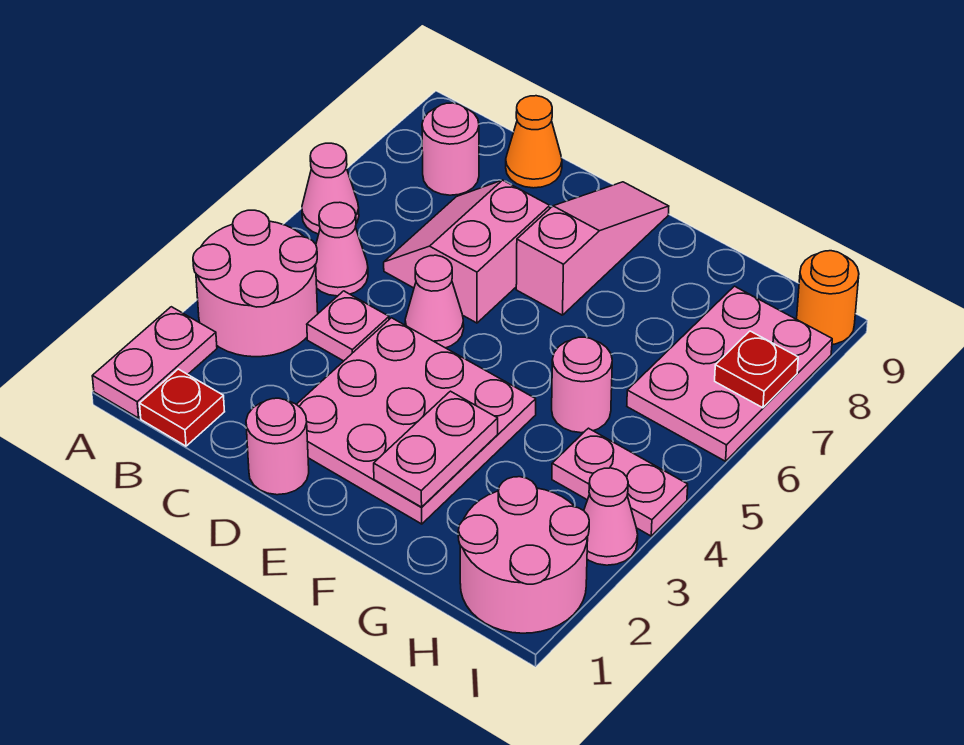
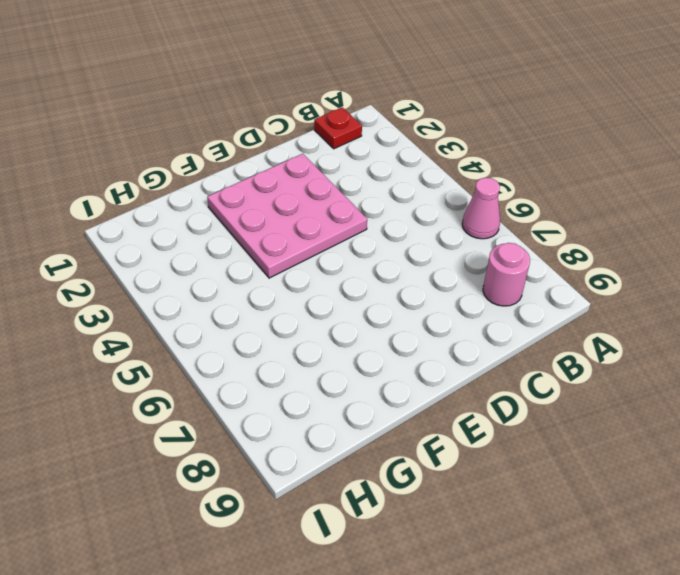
none -> pink plate A1:A2 level 1
none -> pink round brick A3:B4 level 1
none -> pink cone B5 level 1

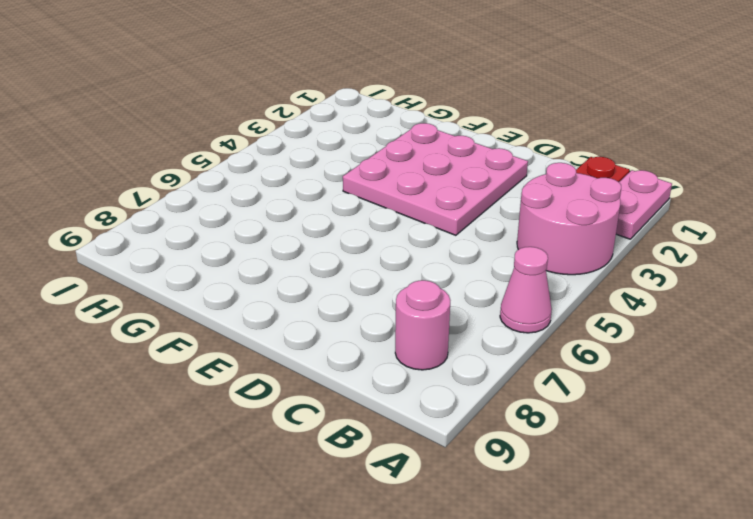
none -> pink cone B5 level 1
none -> pink plate C4 level 1
none -> pink slope C6:D7 level 1 top D

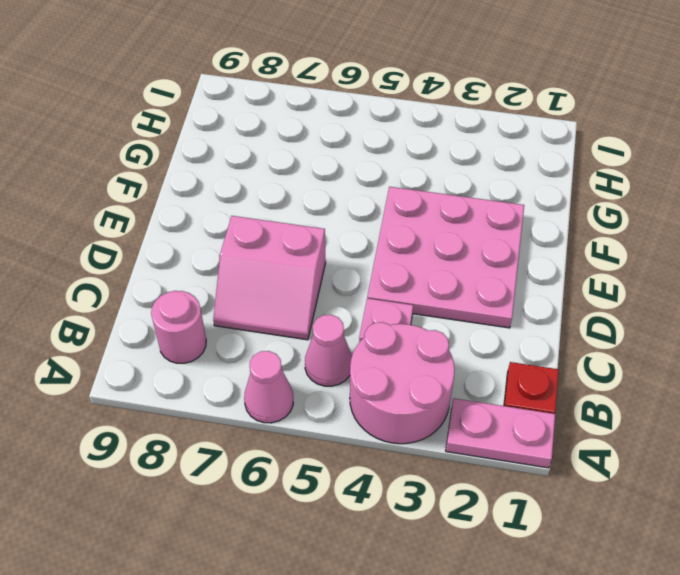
none -> orange cone C9 level 1
none -> pink round brick D1 level 1
none -> pink cone D5 level 1

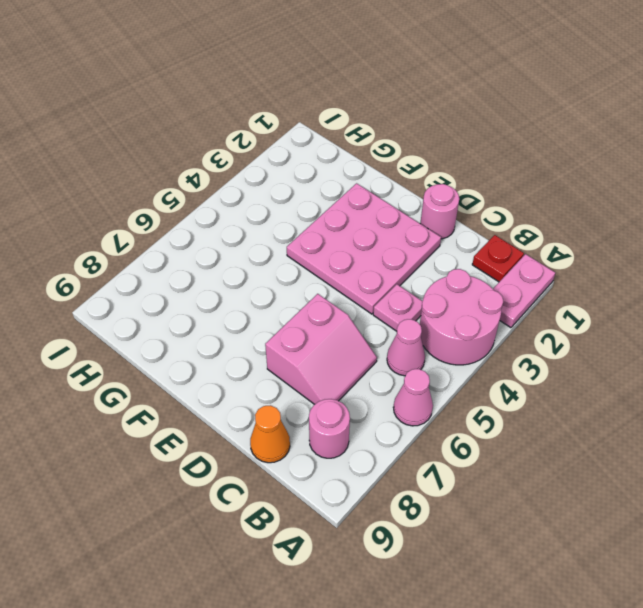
none -> pink cone D5 level 1
none -> pink slope E7:E9 level 1 top 7
none -> pink round brick G5 level 1

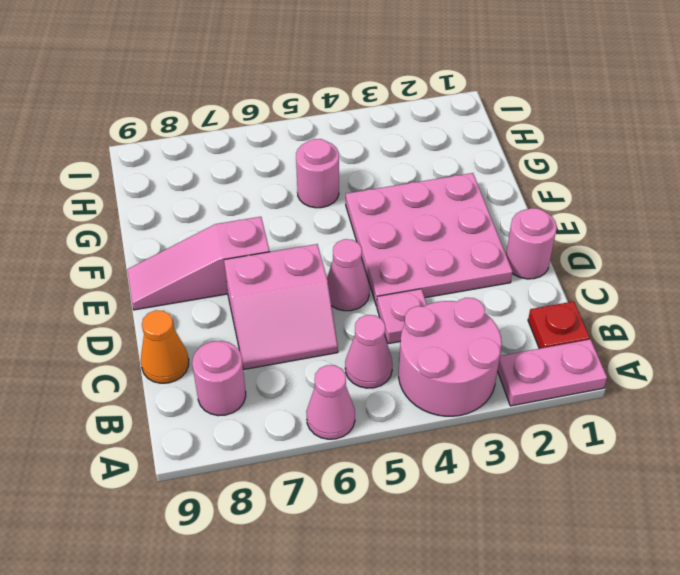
none -> pink round brick H1:I2 level 1
none -> pink plate H4:I4 level 1
none -> pink plate H6:I8 level 1

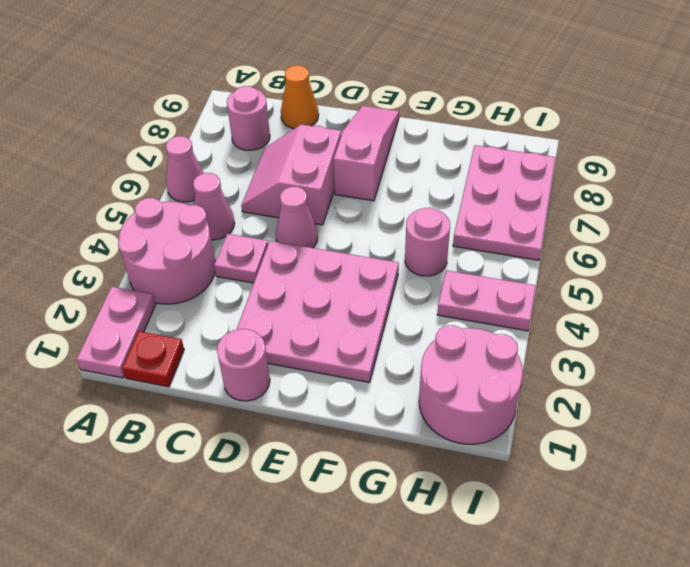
none -> pink cone I3 level 1
none -> orange round brick I9 level 1
none -> pink plate F2:F3 level 2

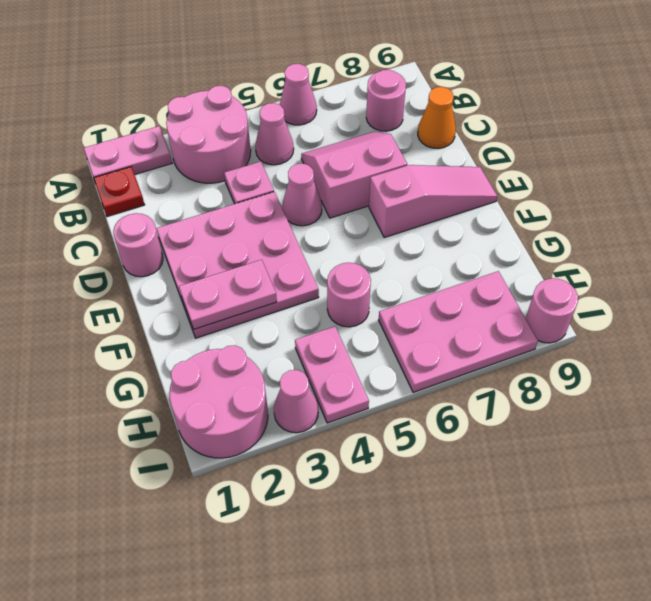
pink round brick I9 level 1 -> orange round brick I9 level 1
none -> red plate I7 level 2

